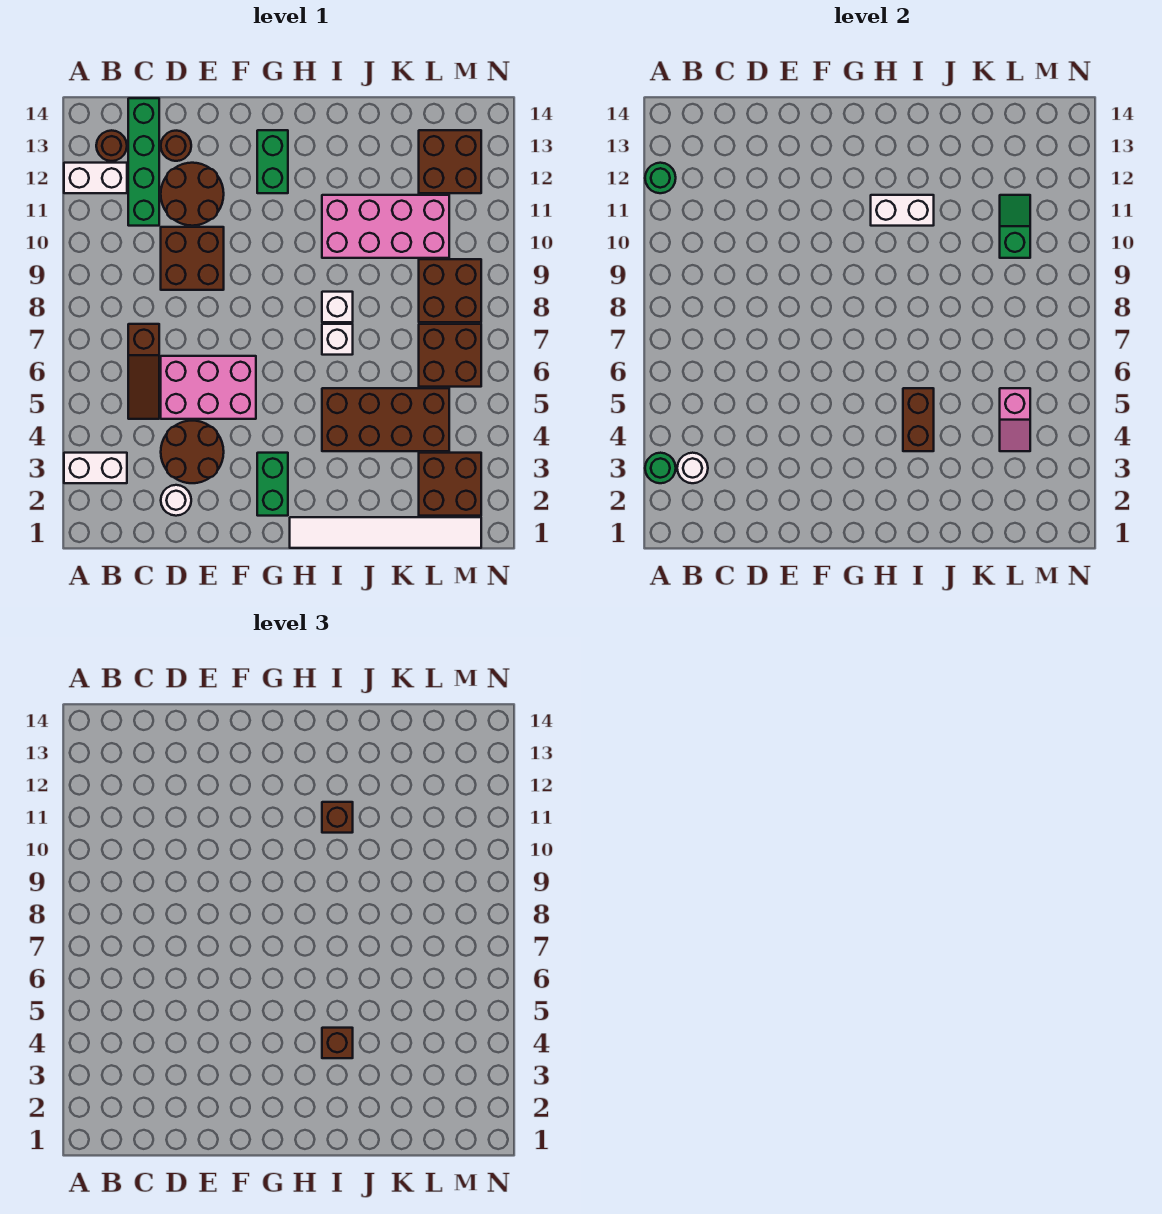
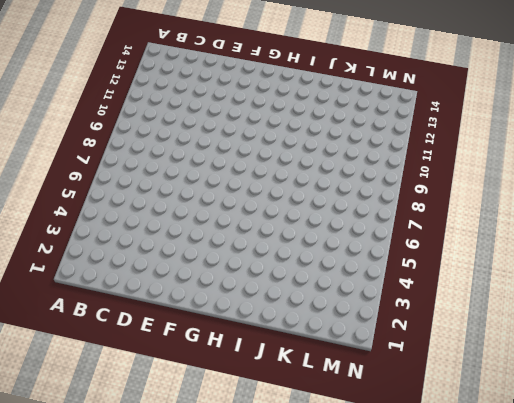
none -> white brick A3:B3 level 1
none -> white brick A12:B12 level 1
none -> brown round brick B13 level 1
none -> brown slope C5:C7 level 1 top 7

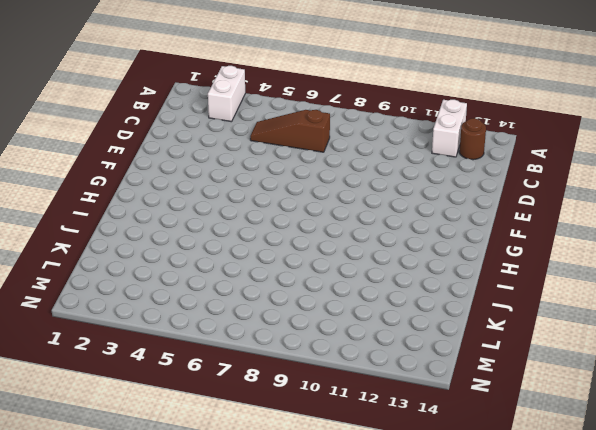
none -> green brick C11:C14 level 1
none -> white round brick D2 level 1
none -> brown round brick D3:E4 level 1
none -> pink brick D5:F6 level 1

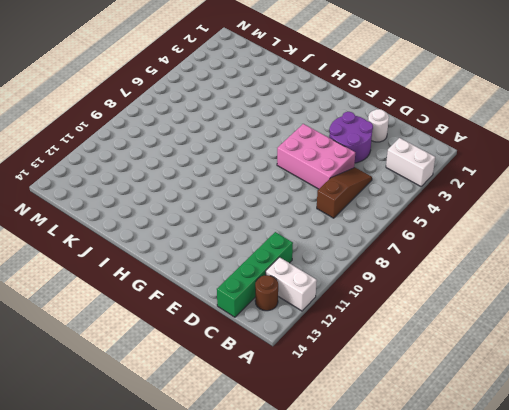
purple round brick D3:E4 level 1 -> brown round brick D3:E4 level 1
none -> brown brick D9:E10 level 1
none -> brown round brick D11:E12 level 1
none -> brown round brick D13 level 1
none -> green brick G2:G3 level 1

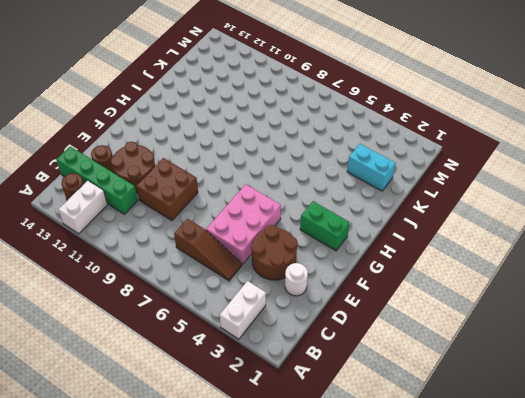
cyan brick K2:K3 level 1 -> none
none -> green brick G12:G13 level 1
none -> white tile H1:M1 level 1
none -> brown brick I4:L5 level 1
none -> white brick I7 level 1

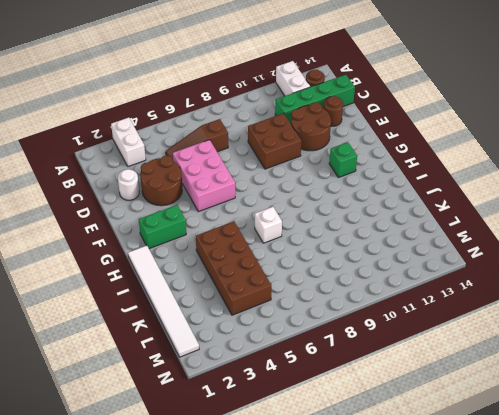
green brick G12 level 1 -> green brick G12:G13 level 1
none -> white brick I8 level 1
none -> pink brick I10:L11 level 1
none -> brown brick L2:M3 level 1
none -> brown brick L6:M7 level 1

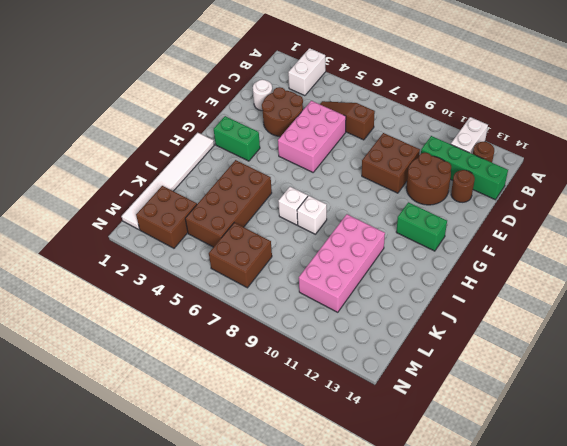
none -> brown brick L8:M9 level 1
none -> brown brick L12:M13 level 1
none -> green round brick A3 level 2
none -> green round brick A12 level 2

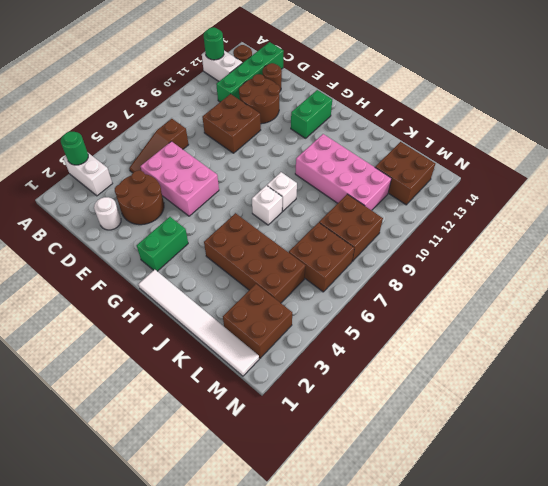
none -> white round brick B3 level 2
none -> white brick H11:I11 level 2
none -> brown brick I4:I5 level 2
none -> pink slope L4:L5 level 2 top 5

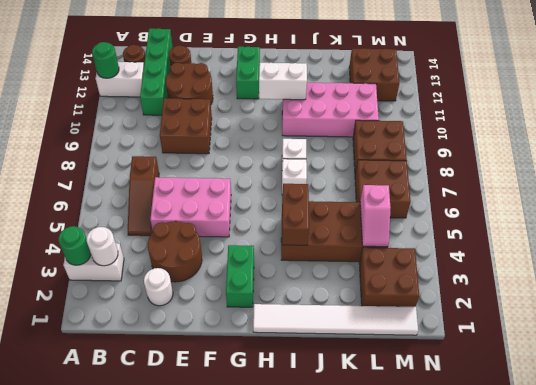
none -> green slope L10:L11 level 2 top 10
none -> brown brick I4 level 3
none -> brown brick I11 level 3

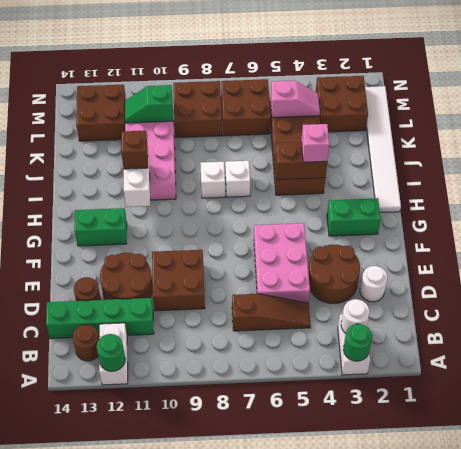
pink brick I4 level 3 -> brown brick I4 level 3

